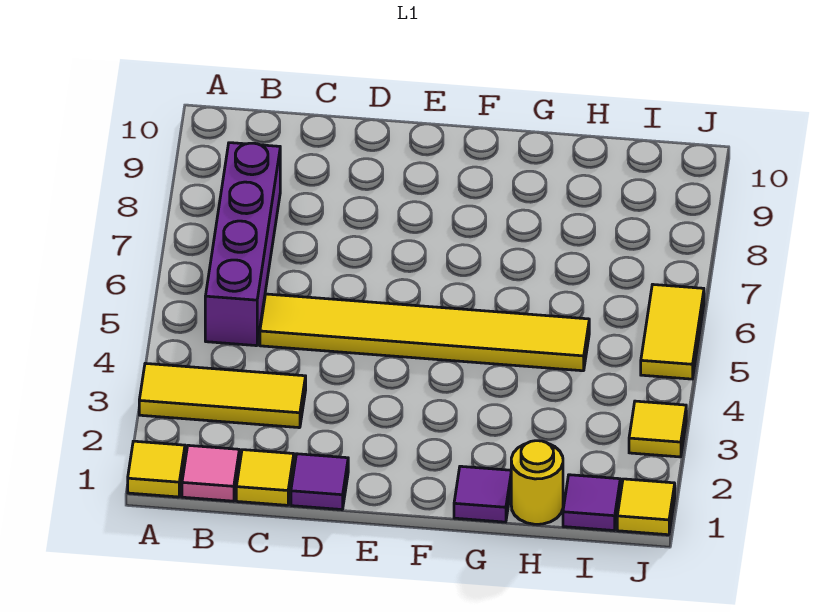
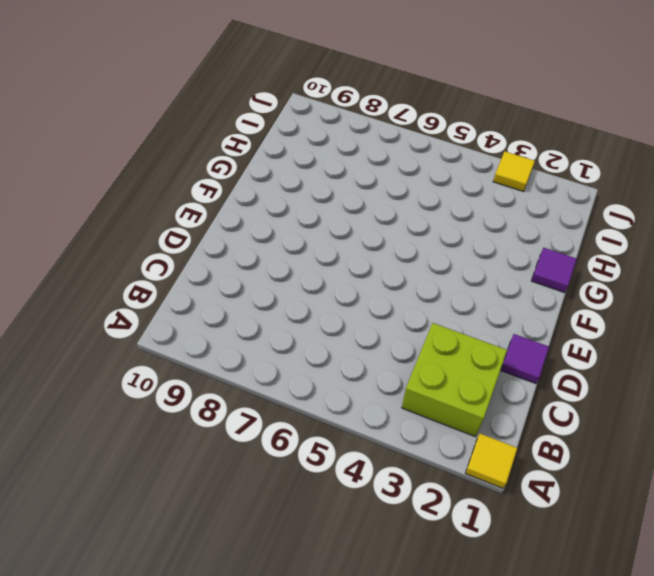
lime brick B2:C3 level 1 -> yellow tile A3:C3 level 1
none -> pink tile B1 level 1
none -> purple brick B5:B8 level 1
none -> yellow tile C1 level 1

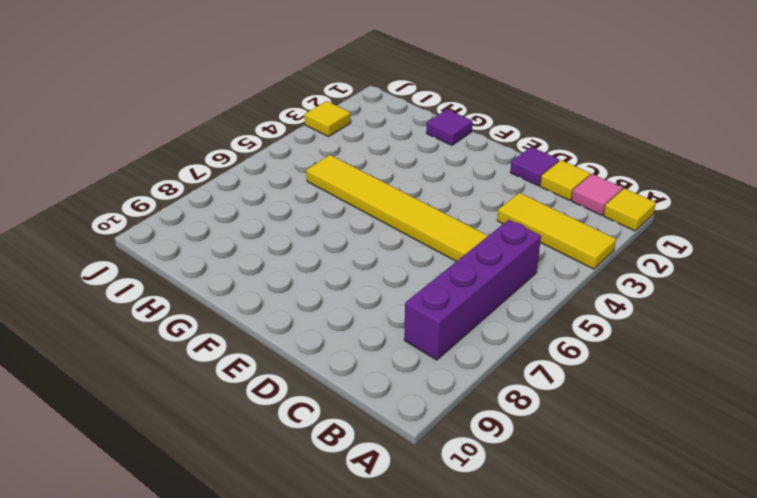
none -> yellow round brick H1 level 1
none -> purple tile I1 level 1
none -> yellow tile J1 level 1

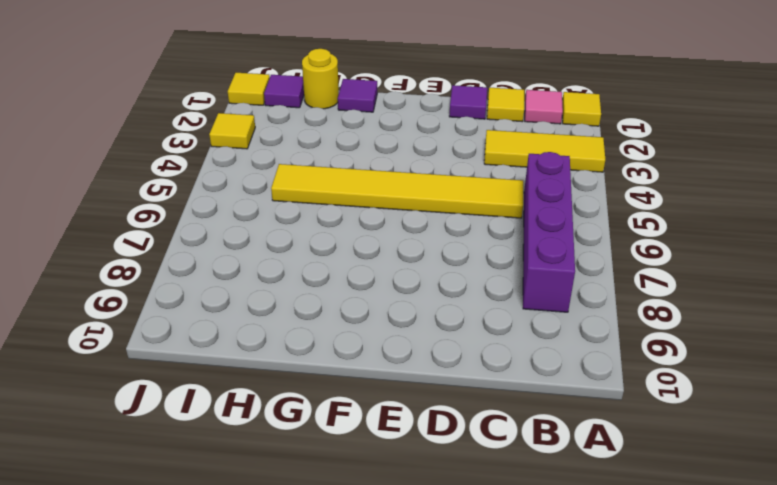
none -> yellow tile J5:J6 level 1

